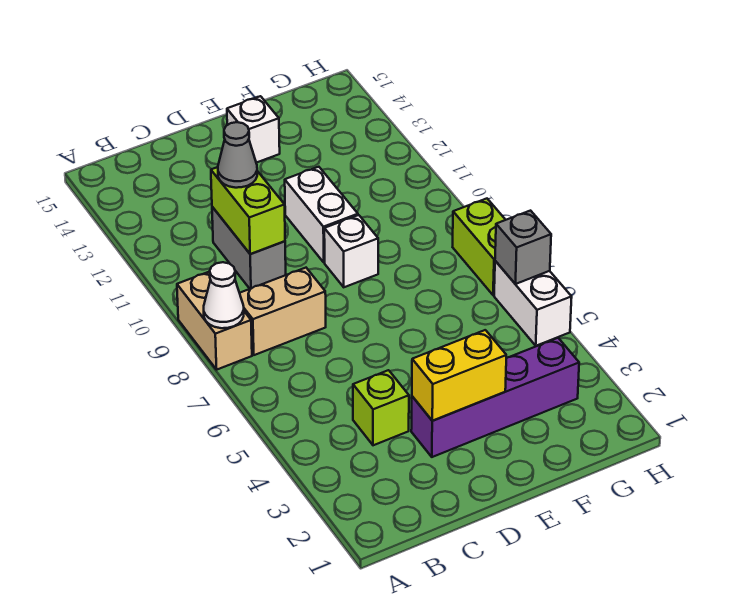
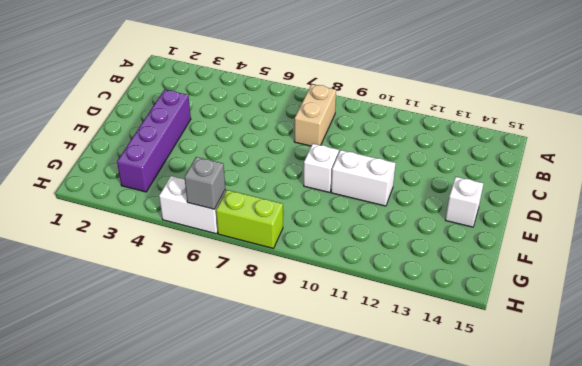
none -> tan brick A8:A9 level 1
none -> lime brick C4 level 1
none -> grey brick C10:C11 level 1

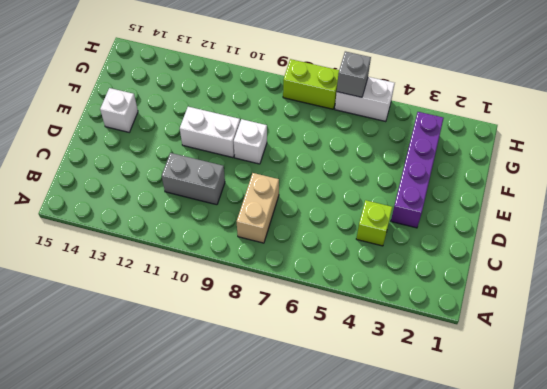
none -> tan brick A8:A9 level 1
none -> white cone A8 level 2
none -> lime brick C10:C11 level 2

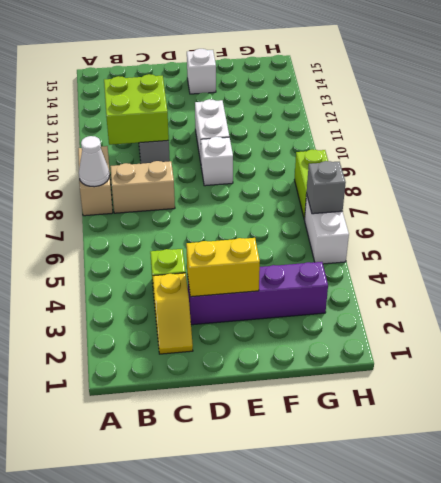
lime brick B10:C11 level 2 -> lime brick C10:C11 level 2
yellow slope C2:C3 level 1 top 3 -> none
none -> grey cone C11 level 3

